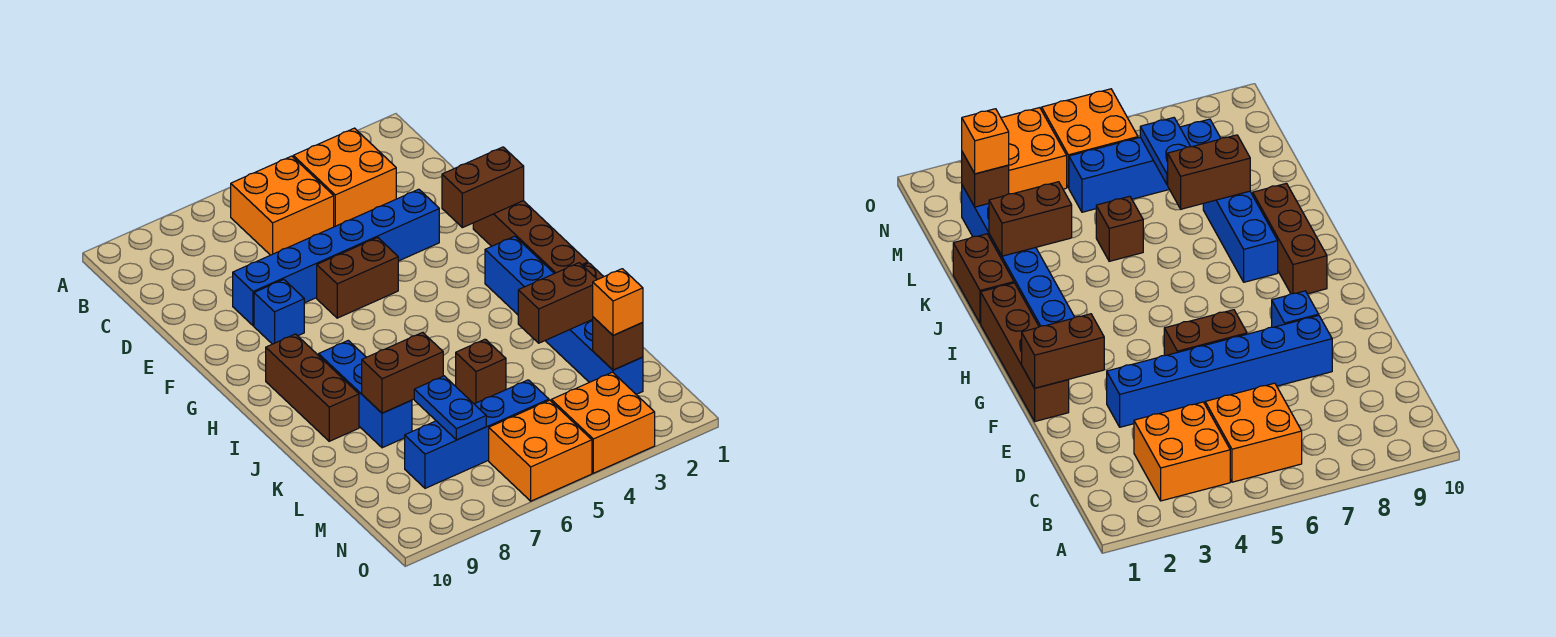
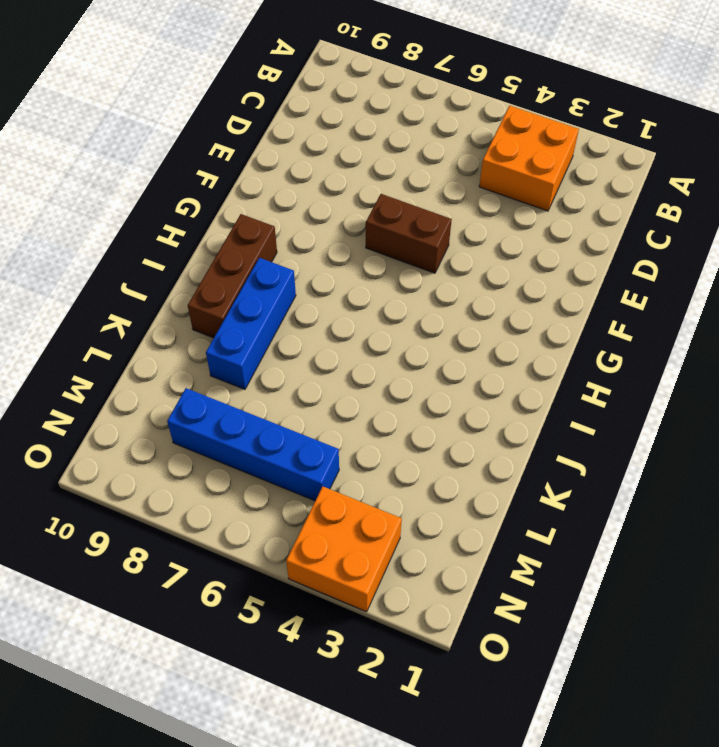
none -> orange brick B5:C6 level 1
none -> blue brick E3:E8 level 1
none -> brown brick F1:I1 level 1

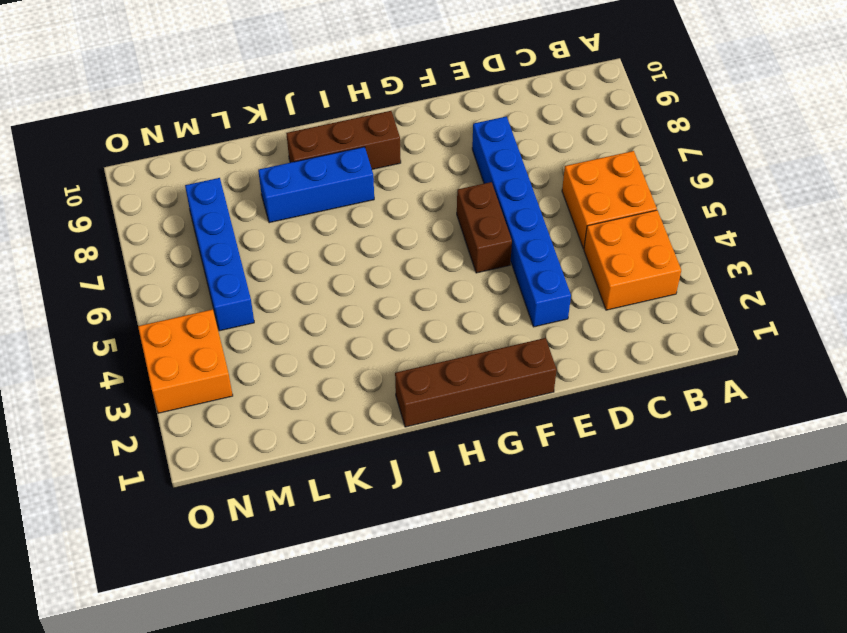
none -> blue brick F8 level 1
none -> blue brick H2:M2 level 1
none -> brown brick J1:K1 level 1

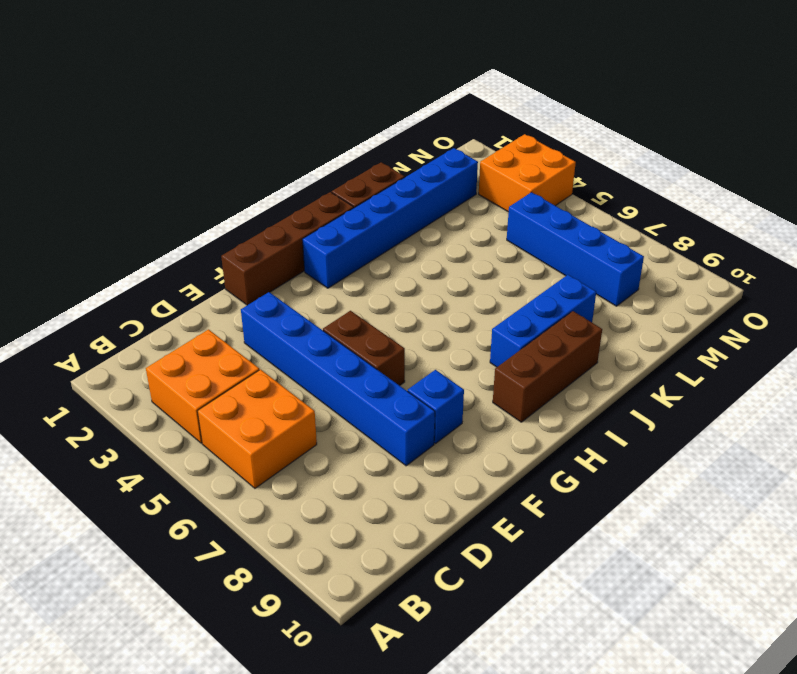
none -> brown brick K5 level 1
none -> orange brick N5:O6 level 1
none -> brown brick F1:F2 level 2

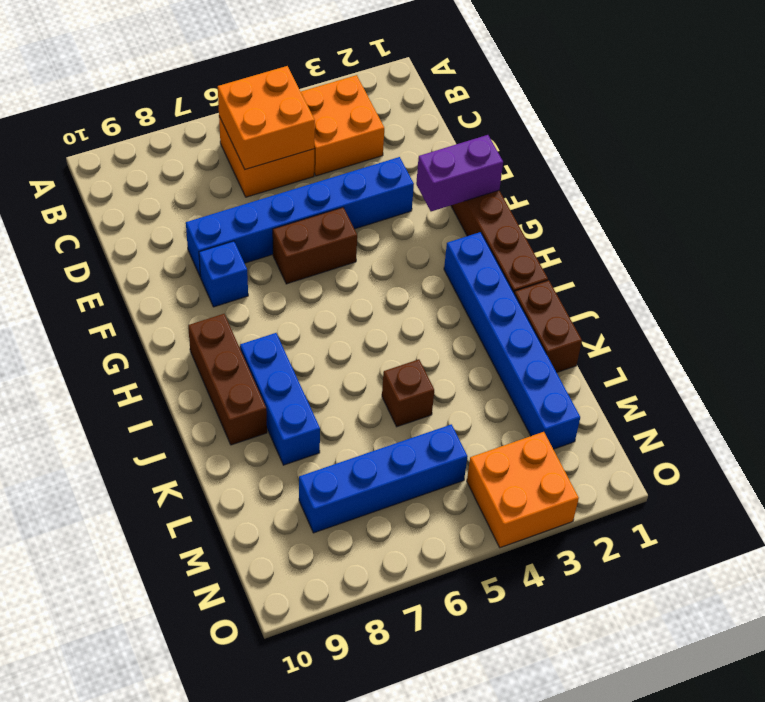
orange brick B5:C6 level 2 -> orange brick N5:O6 level 1
purple brick F1:F2 level 2 -> brown brick F1:F2 level 2
none -> brown brick K2:K3 level 2
none -> brown brick K7:K8 level 2
none -> blue plate L7:M7 level 2

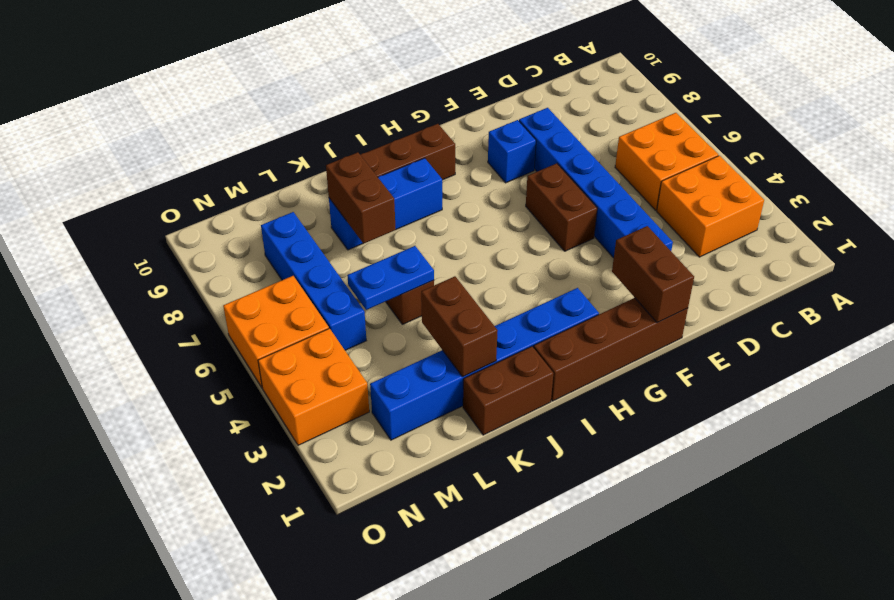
blue plate K5:L5 level 2 -> blue plate L7:M7 level 2
none -> brown brick M2 level 2
none -> orange brick M2 level 3

